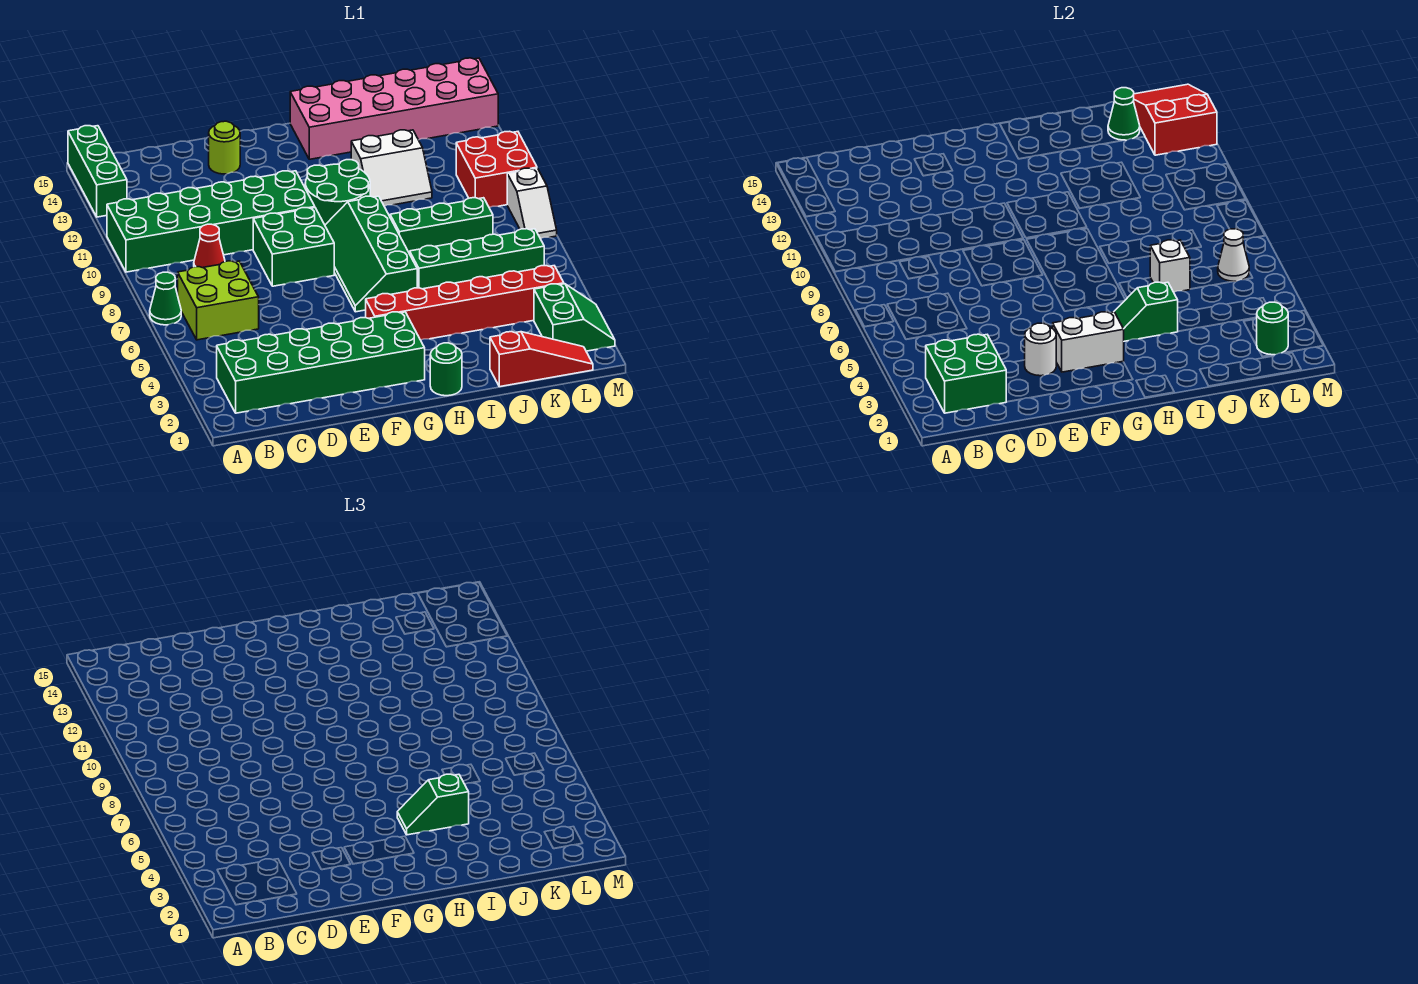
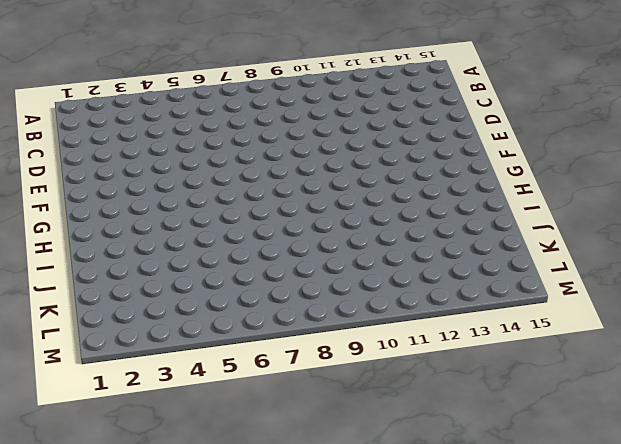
none -> green cone A7 level 1
none -> green brick A10:F11 level 1
none -> green brick A13:A15 level 1
none -> green brick B2:G3 level 1

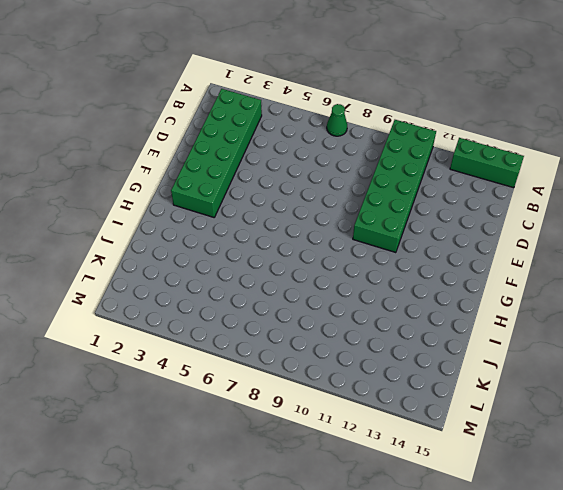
none -> lime brick B6:C7 level 1
none -> red cone C9 level 1
none -> green brick E8:F9 level 1
none -> lime round brick E14 level 1

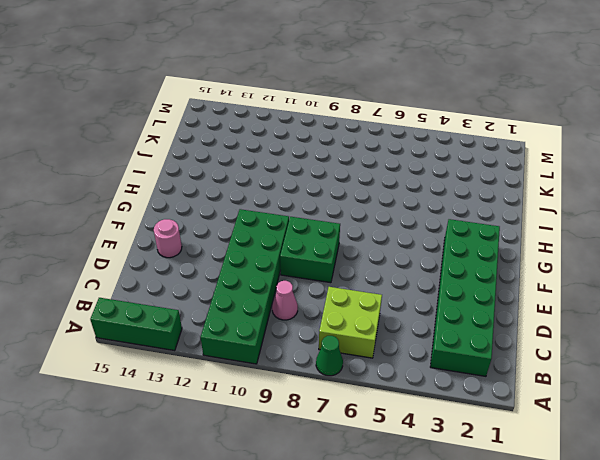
pink cone C9 level 1 -> red cone C9 level 1
pink round brick E14 level 1 -> lime round brick E14 level 1
none -> red brick G4:L4 level 1
none -> green slope G6:H9 level 1 top H
none -> green round brick G10:H11 level 1
none -> green round brick H1 level 1

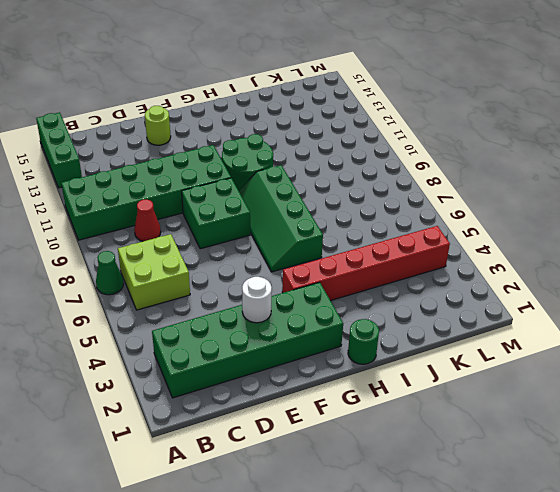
none -> pink brick H14:M15 level 1
none -> green brick I6:L6 level 1
none -> green brick I8:K8 level 1
none -> white slope I11:J12 level 1 top 12

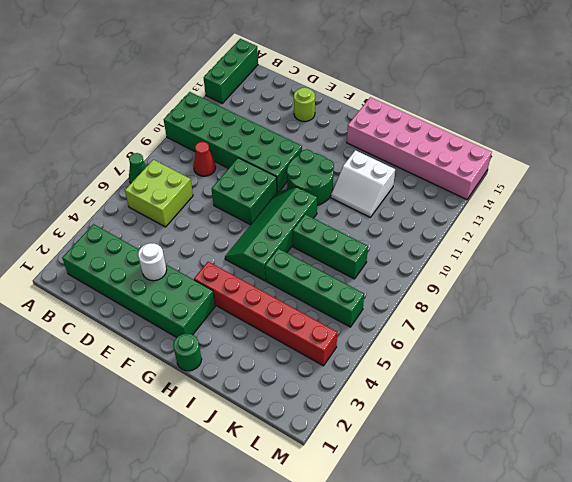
none -> red slope J1:L1 level 1 top J
none -> green slope L2:M3 level 1 top L
none -> red brick L10:M11 level 1
none -> white slope M8:M9 level 1 top 9

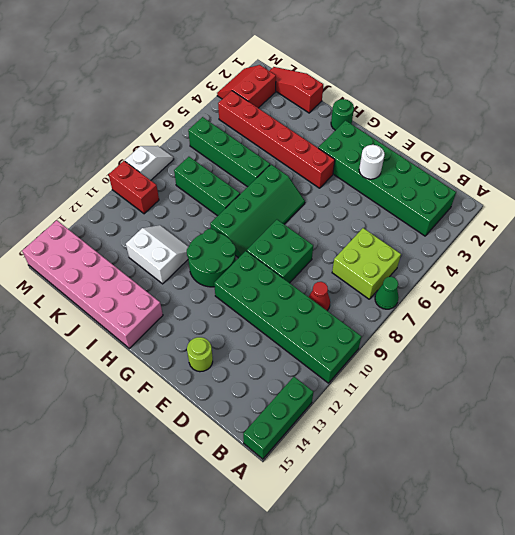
red slope L2:M3 level 1 top L -> green slope L2:M3 level 1 top L
red brick L10:M10 level 1 -> red brick L10:M11 level 1
none -> green brick B2:C3 level 2
none -> white brick F3:G3 level 2
none -> green slope H4:I4 level 2 top I
none -> white brick J6 level 2

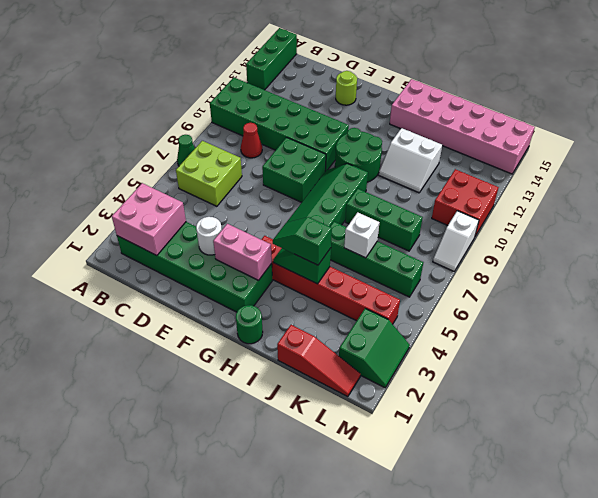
pink brick B2:C3 level 2 -> green brick B2:C3 level 2
pink brick F3:G3 level 2 -> white brick F3:G3 level 2
none -> green cone K14 level 2
none -> green round brick L2 level 2
none -> white cone L6 level 2
none -> red slope L13:M15 level 2 top 13

